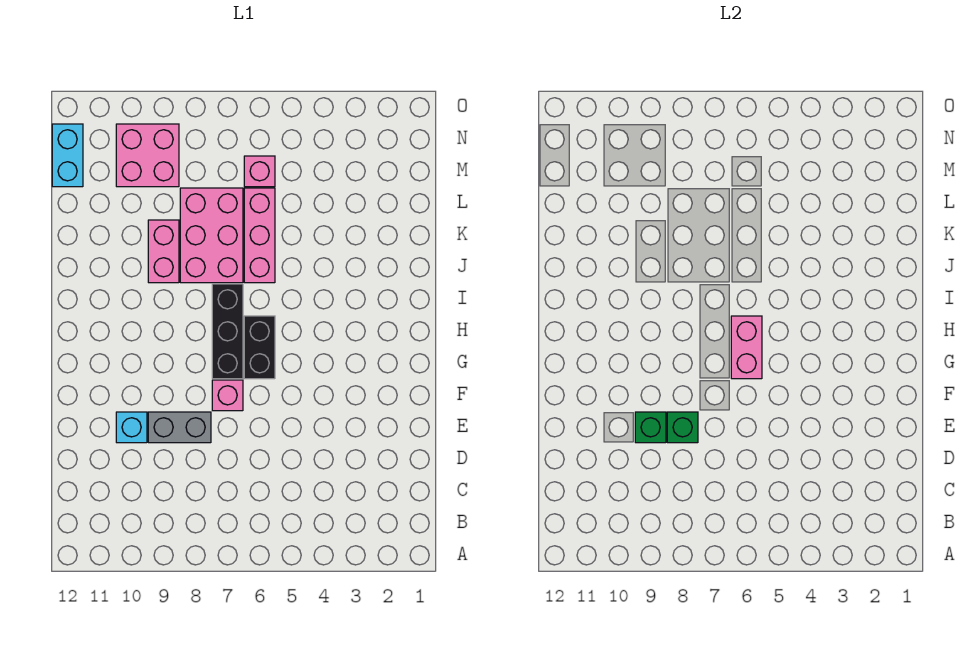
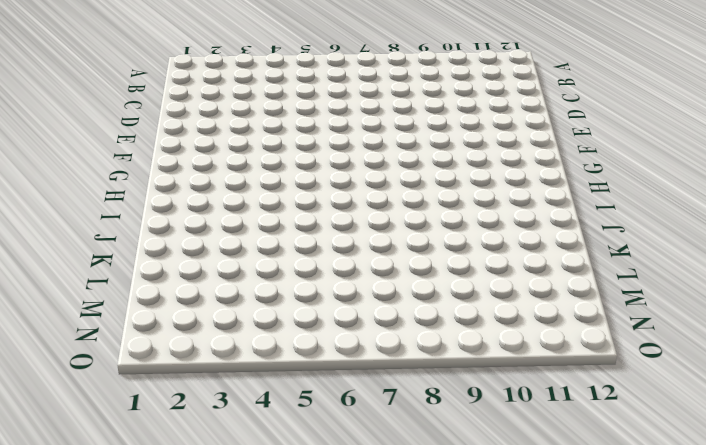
none -> grey brick E8:E9 level 1
none -> cyan brick E10 level 1
none -> pink brick F7 level 1

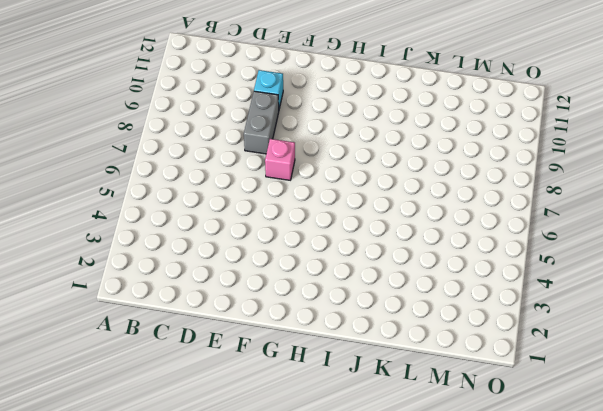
none -> black brick G6:H6 level 1
none -> black brick G7:I7 level 1
none -> pink brick J6:L6 level 1

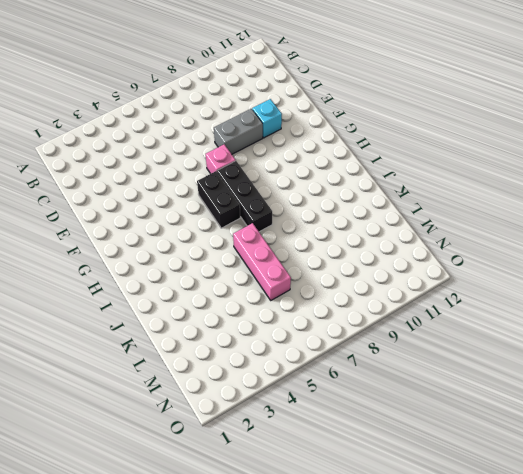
none -> pink brick J7:L8 level 1
none -> pink brick J9:K9 level 1
none -> pink brick M6 level 1

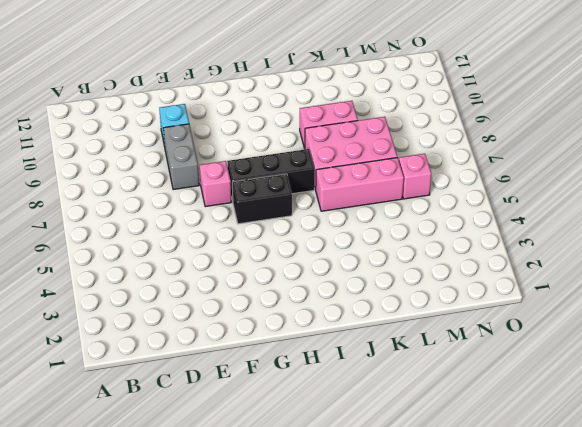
none -> pink brick M9:N10 level 1
none -> cyan brick M12:N12 level 1
none -> green brick E8 level 2

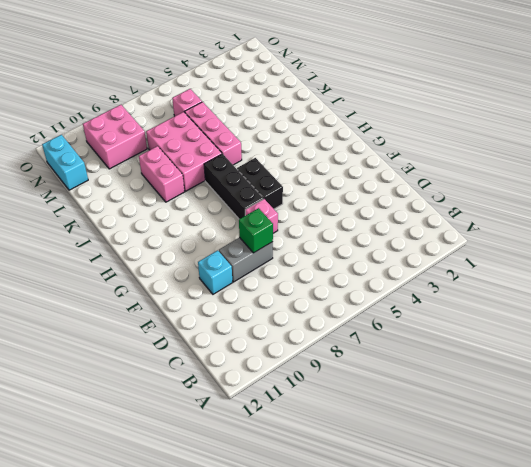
none -> green brick E9 level 2
none -> pink brick G6:H6 level 2

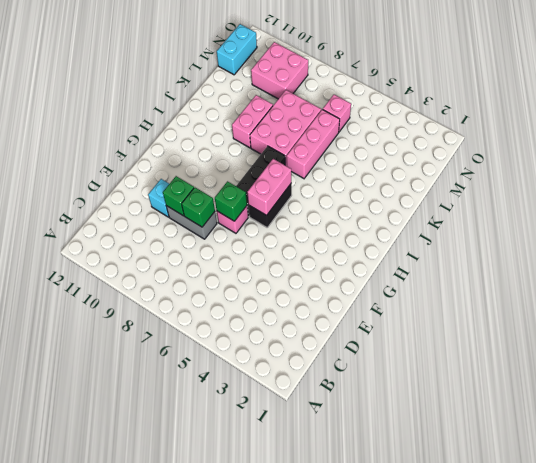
green brick F7 level 2 -> none

